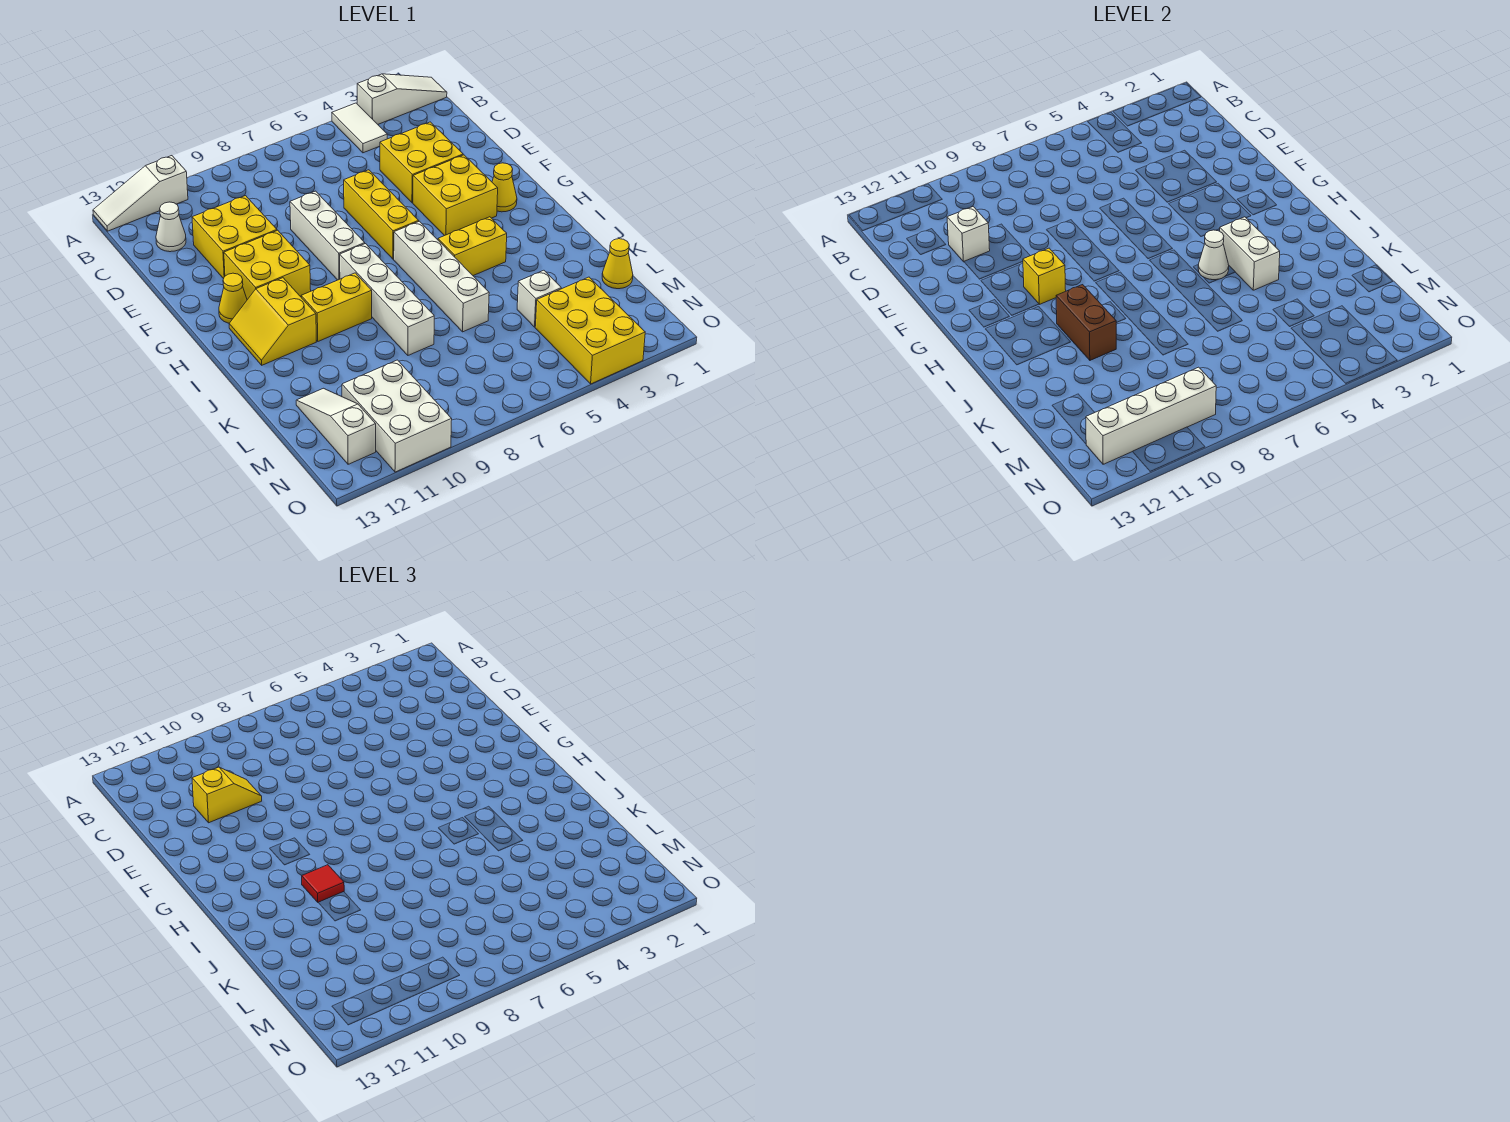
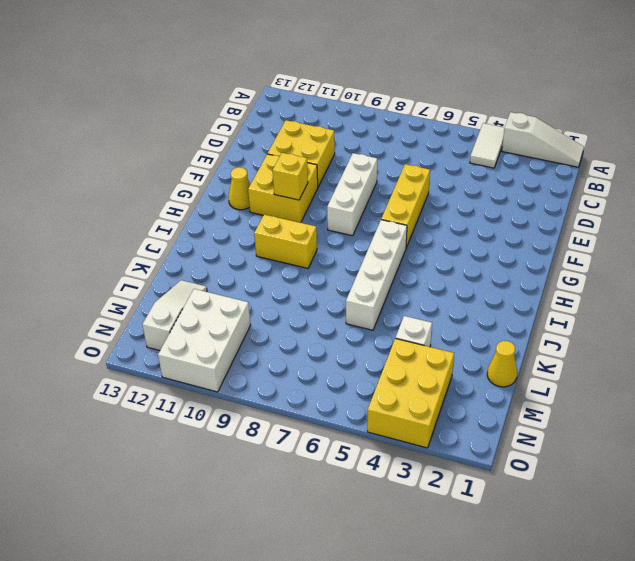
none -> white slope A11:A13 level 1 top 11
none -> white cone C12 level 1
none -> yellow brick D3:E4 level 1
none -> yellow brick F3:G4 level 1

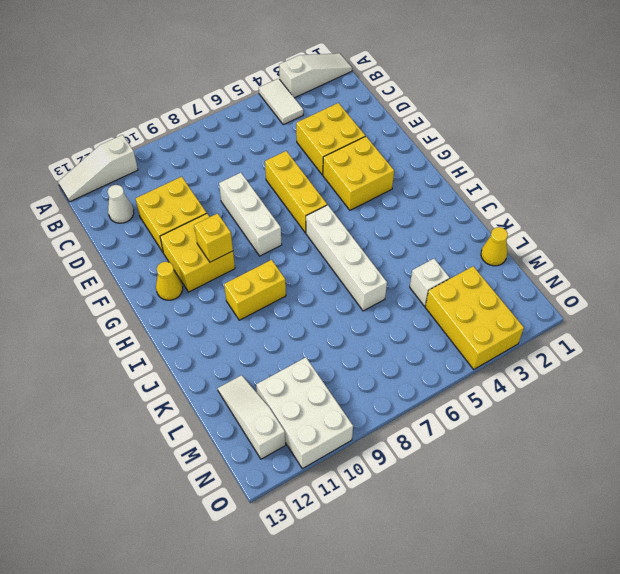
none -> yellow cone G2 level 1
none -> white brick H8:K8 level 1
none -> yellow slope H11:I12 level 1 top 11
none -> yellow brick I4:I5 level 1

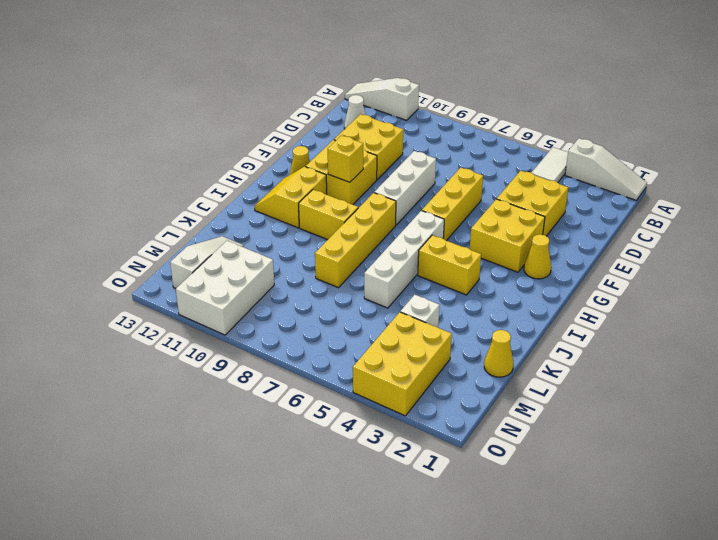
yellow brick H8:K8 level 1 -> white brick H8:K8 level 1
none -> white brick D11 level 2
none -> white brick I4:J4 level 2
none -> white cone I5 level 2
none -> brown brick I10:J10 level 2

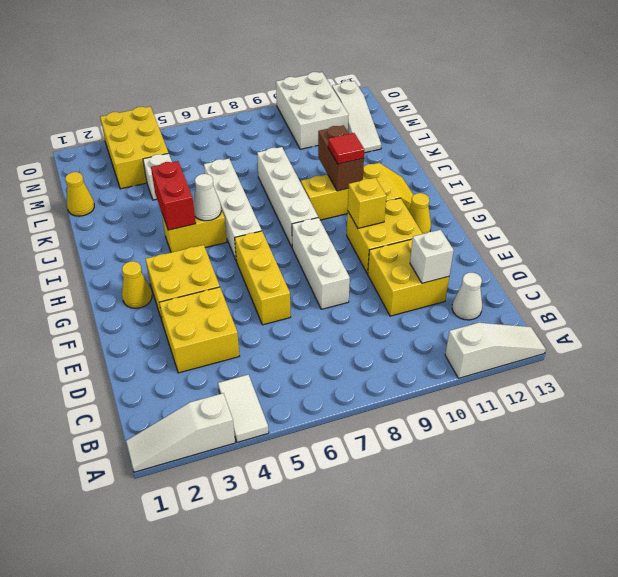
red brick I4:J4 level 2 -> white brick I4:J4 level 2
none -> white brick N9:N12 level 2
none -> yellow slope D10:D11 level 3 top 11

